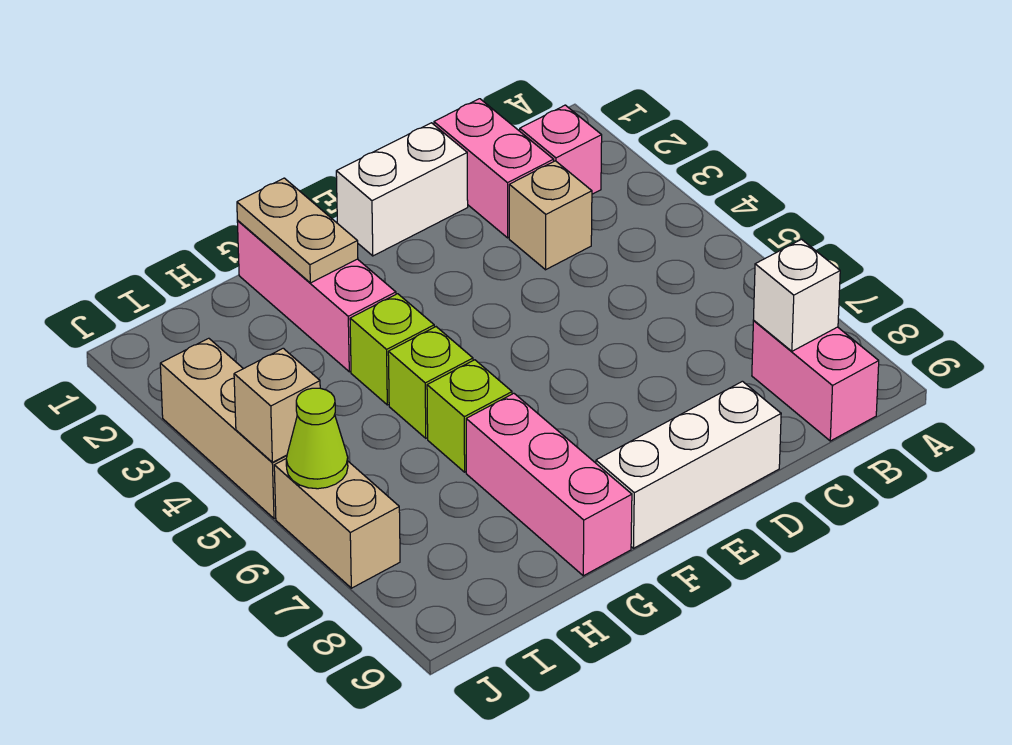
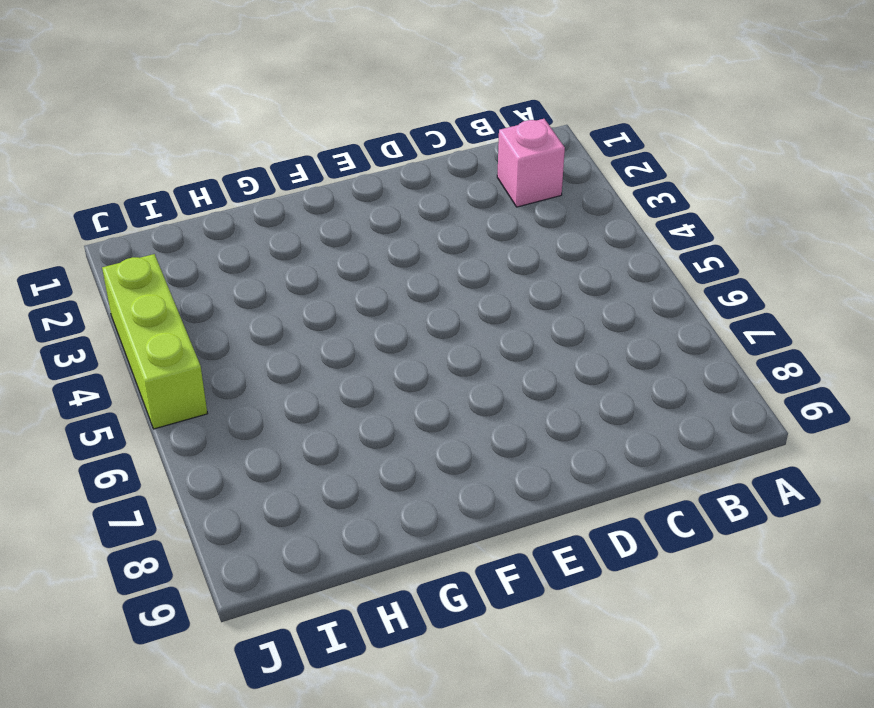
lime brick J3:J5 level 1 -> tan brick J3:J5 level 1
none -> pink brick B8:B9 level 1
none -> pink brick C1:C2 level 1
none -> tan brick C3 level 1

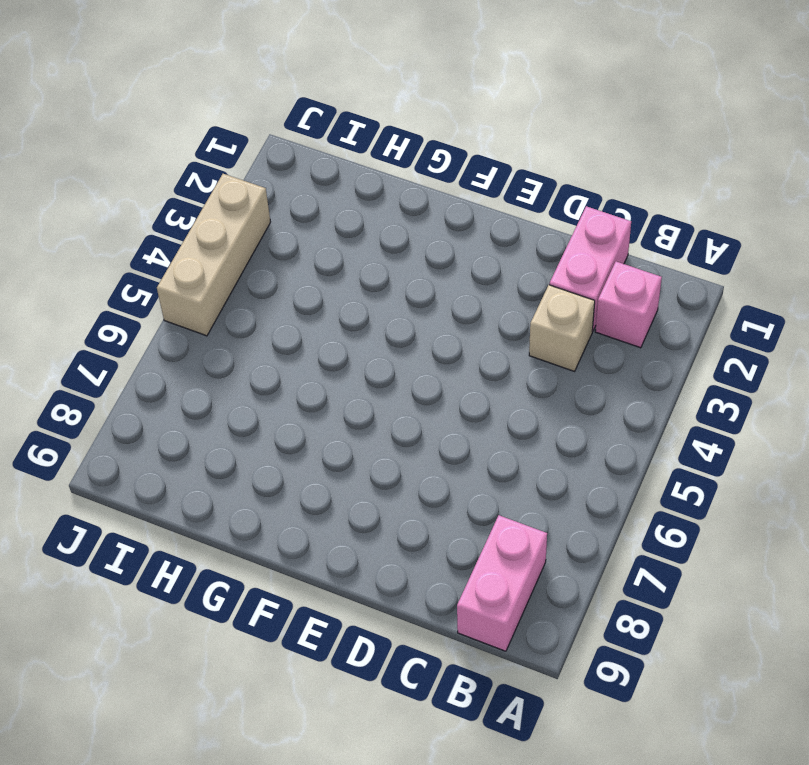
none -> white brick D1:E1 level 1
none -> white brick D9:F9 level 1
none -> pink brick G1:G3 level 1

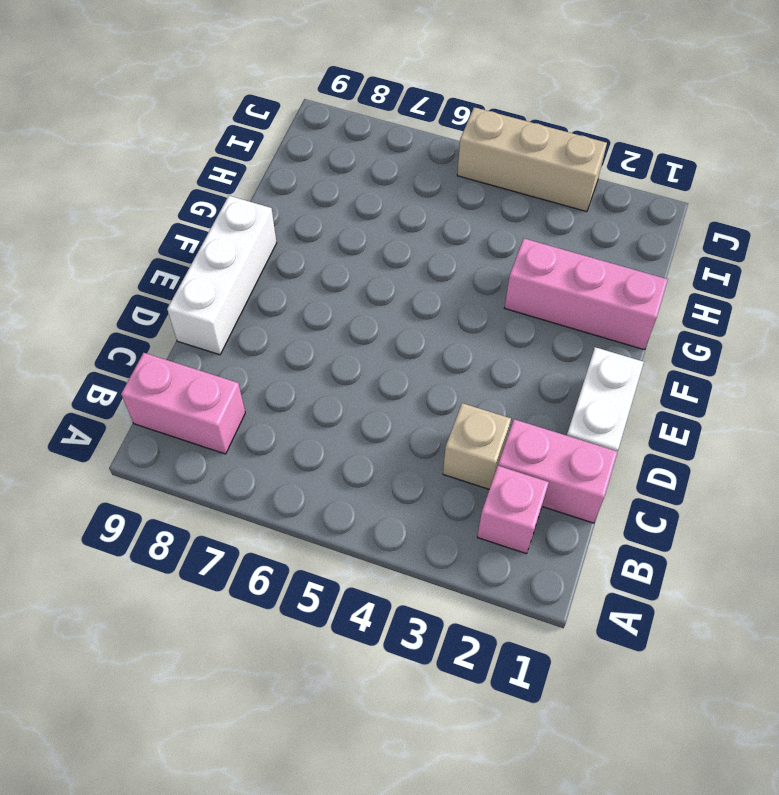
none -> lime brick G4 level 1
none -> lime brick G5 level 1
none -> lime brick G6 level 1

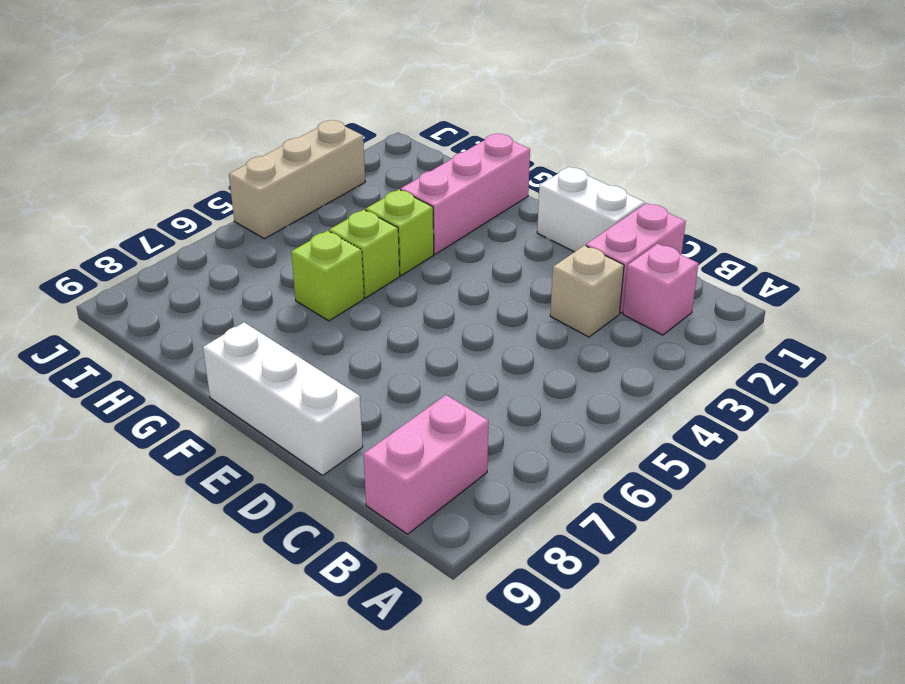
none -> pink brick G7:G9 level 1
none -> tan brick J6:J7 level 1
none -> white brick B8 level 2

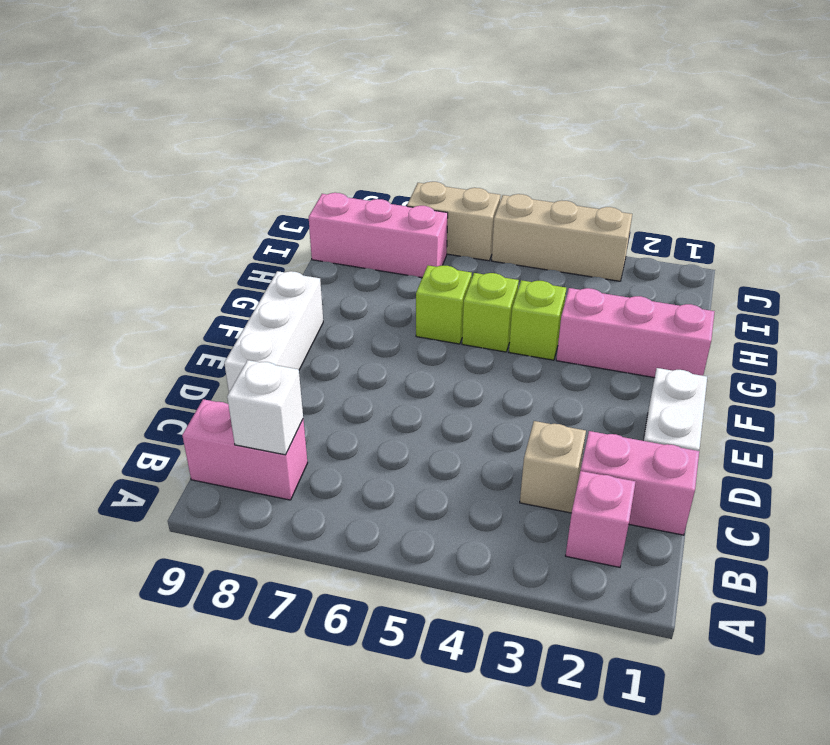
pink brick I7:I9 level 1 -> pink brick G7:G9 level 1
none -> tan plate G1:G2 level 2
none -> tan brick J5 level 2
none -> lime cone J6 level 2

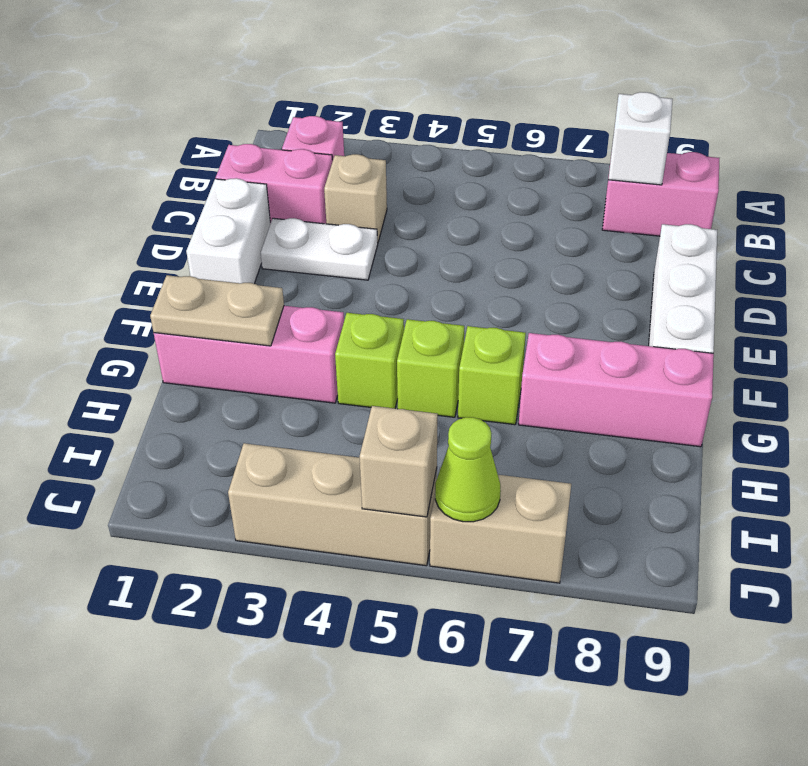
white plate D2:D3 level 1 -> none

